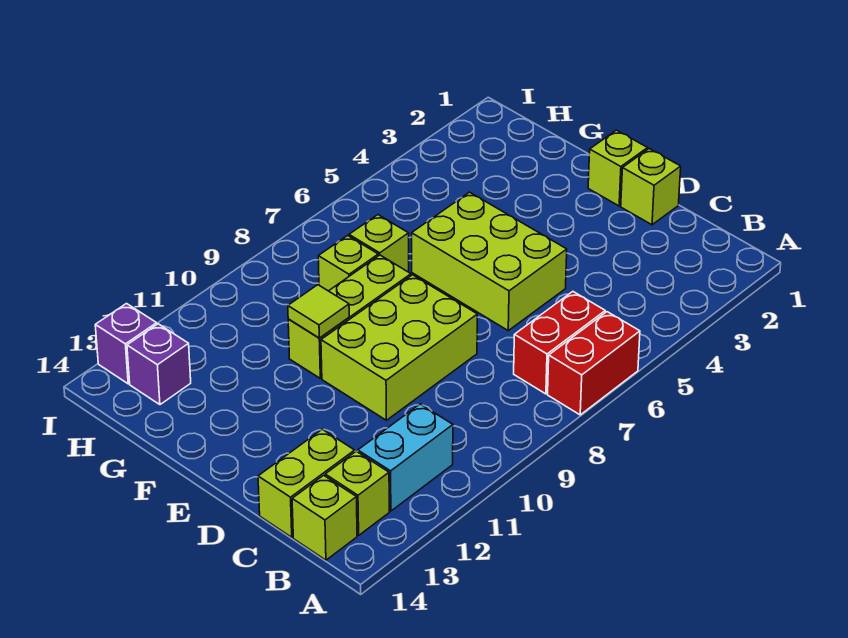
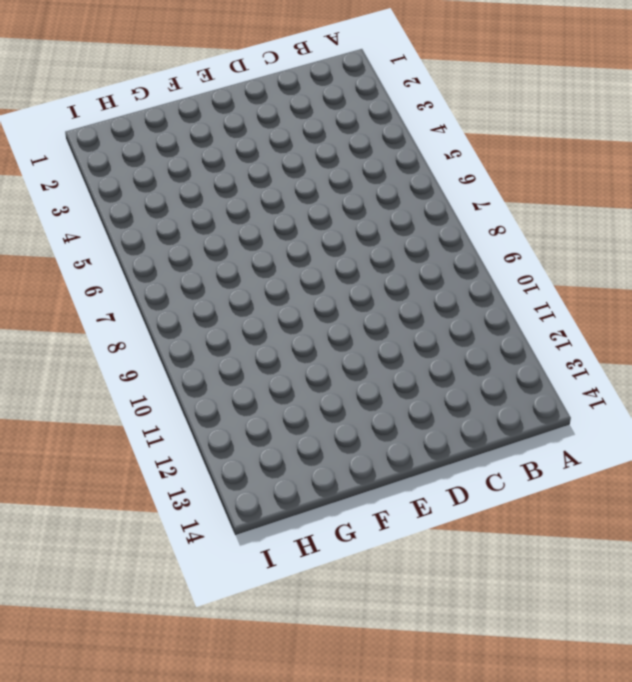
none -> red brick A6:A7 level 1
none -> red brick B6:B7 level 1
none -> cyan brick B11:B12 level 1

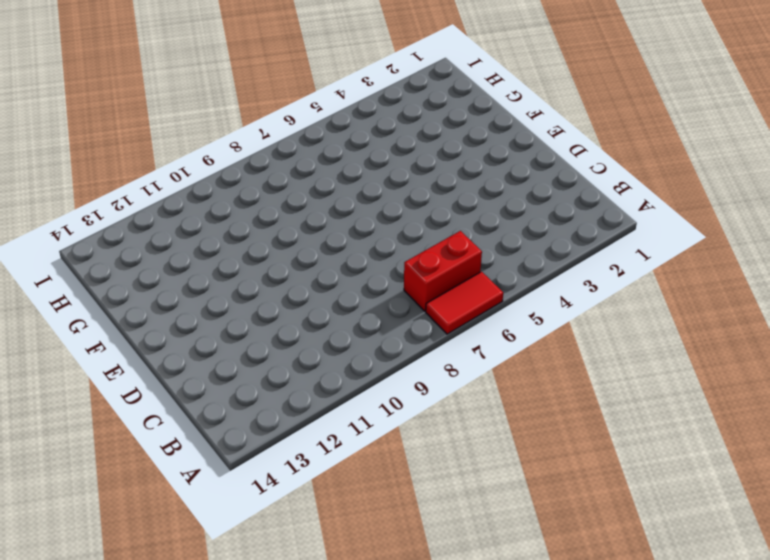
red tile A6:A7 level 1 -> red brick A6:A7 level 1
none -> cyan brick B11:B12 level 1
none -> lime brick B13 level 1
none -> lime brick B14 level 1

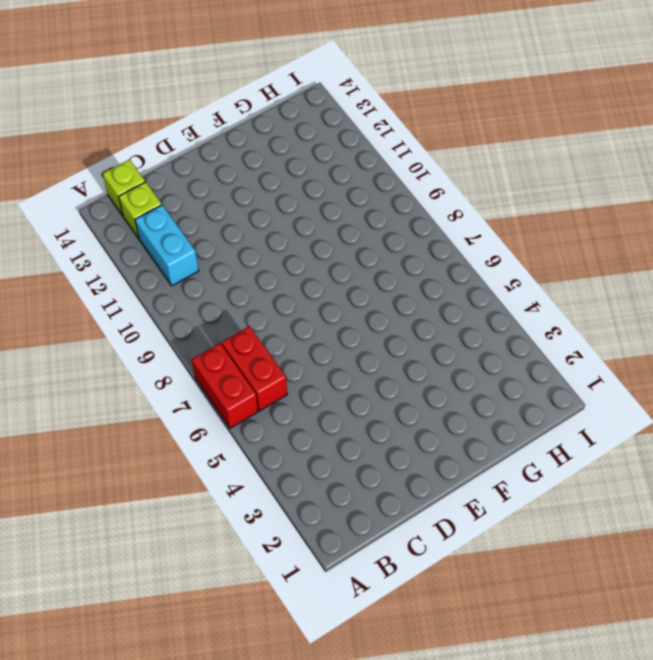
none -> lime brick C13:C14 level 1
none -> lime brick D1 level 1
none -> lime brick D5:F6 level 1

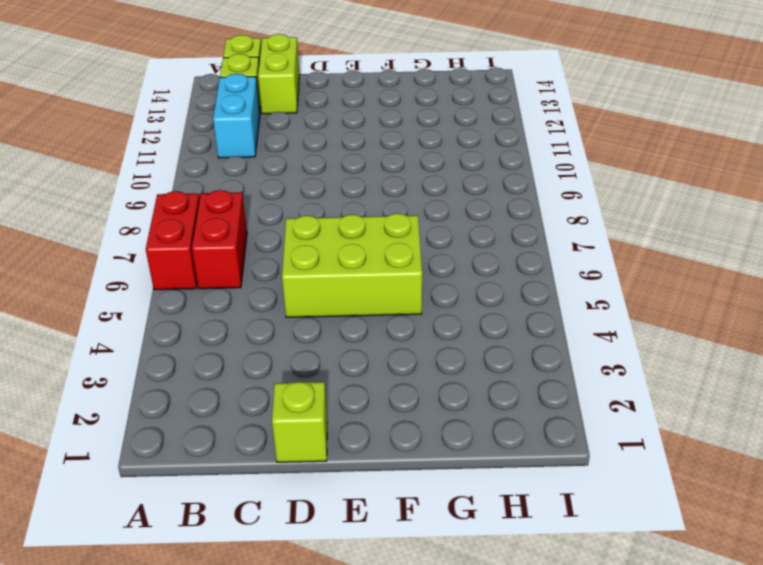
none -> lime brick D8:E10 level 1
none -> lime brick E1 level 1
none -> lime brick F8:F10 level 1

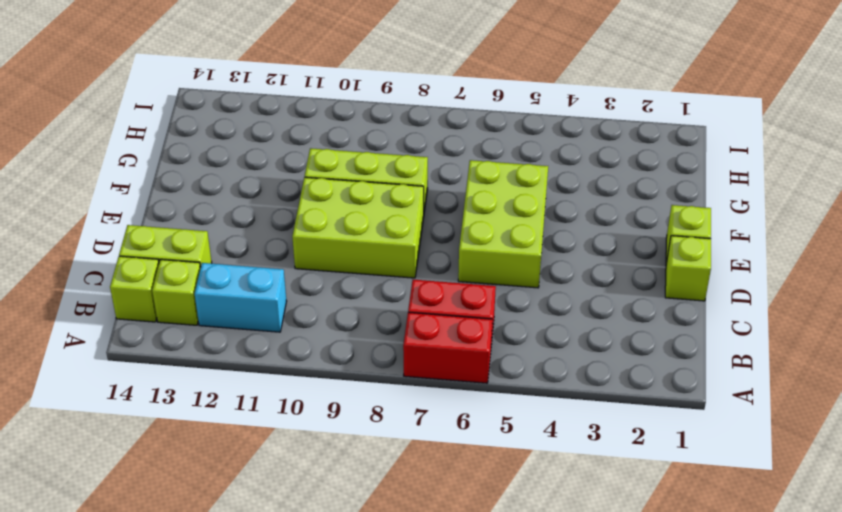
none -> lime brick G7 level 1
none -> lime brick G8 level 1
none -> purple brick H13 level 1

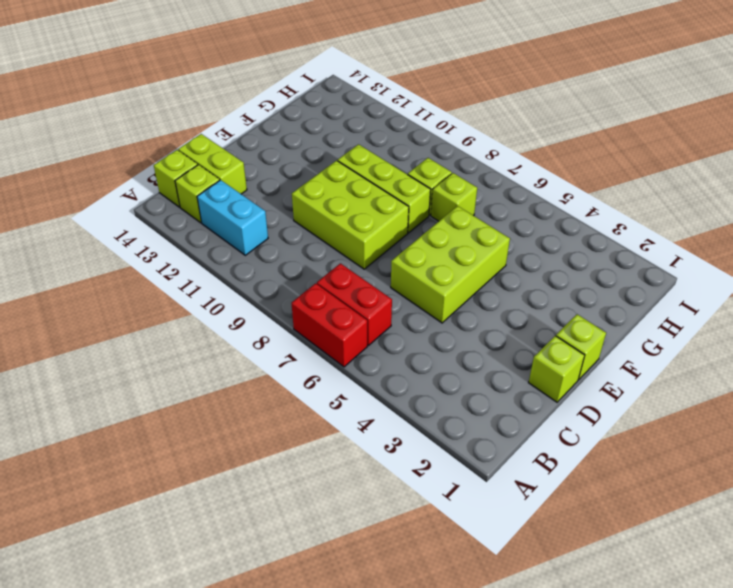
none -> purple brick H13 level 1
none -> purple brick I13 level 1
none -> lime tile F10 level 2

